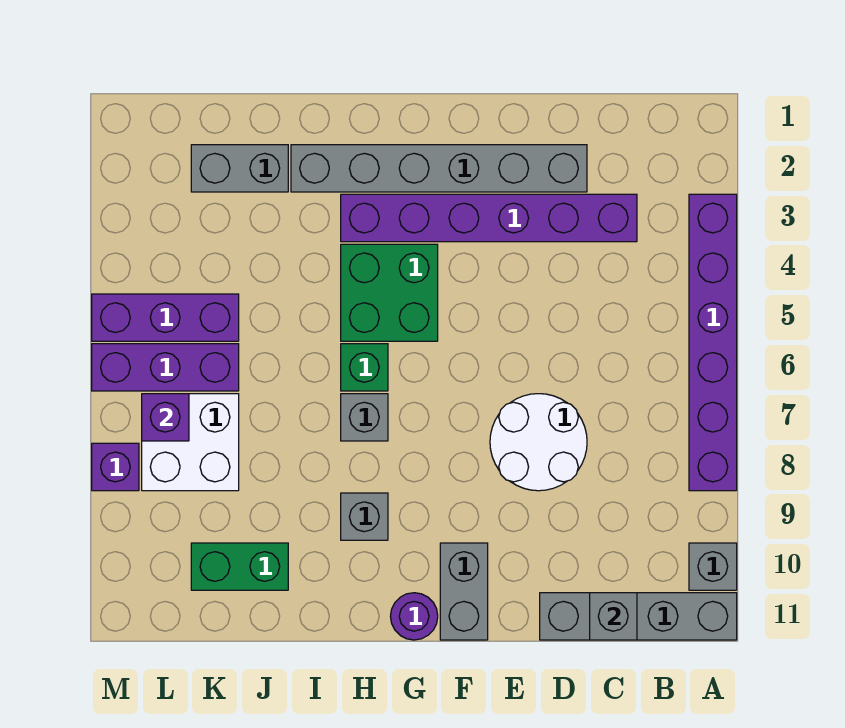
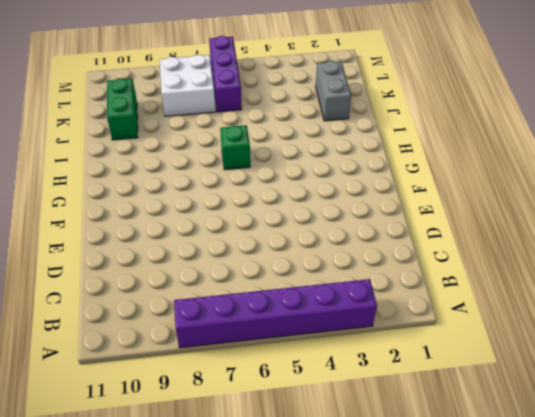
none -> grey brick A10 level 1
none -> grey brick A11:D11 level 1
none -> purple brick C3:H3 level 1

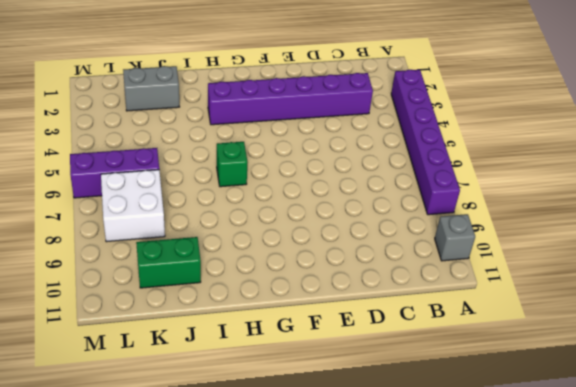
none -> grey brick A11:D11 level 1
none -> grey brick D2:I2 level 1
none -> white round brick D7:E8 level 1

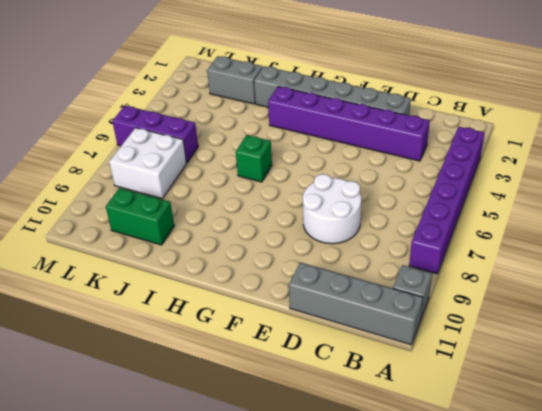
none -> grey brick F10:F11 level 1
none -> green brick G4:H5 level 1
none -> purple round brick G11 level 1

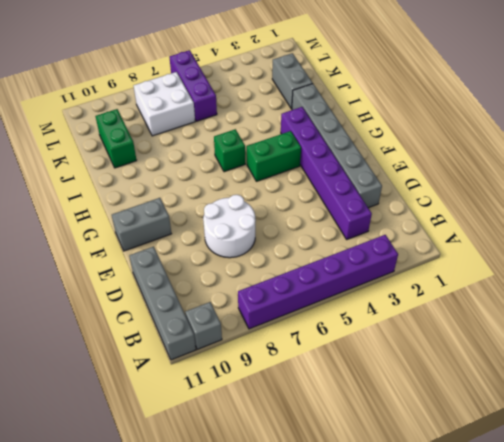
green brick G4:G5 level 1 -> green brick G4:H5 level 1
none -> purple round brick G11 level 1
none -> grey brick H7 level 1
none -> grey brick H9 level 1

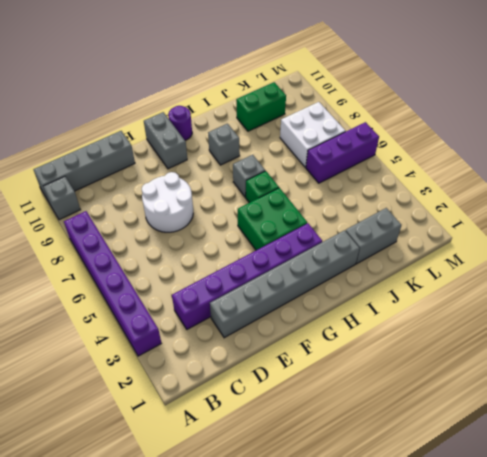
none -> purple brick K5:M5 level 1
none -> purple brick M8 level 1
none -> grey brick C11 level 2

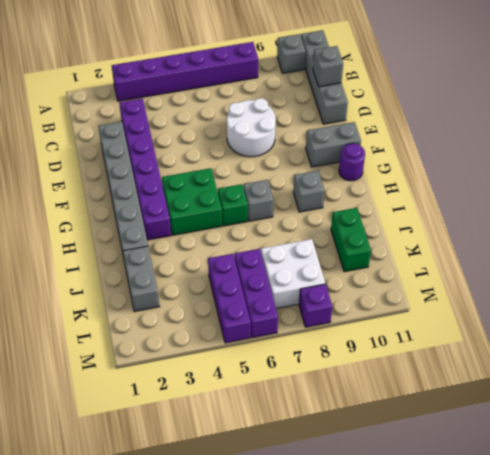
none -> purple brick L7 level 2

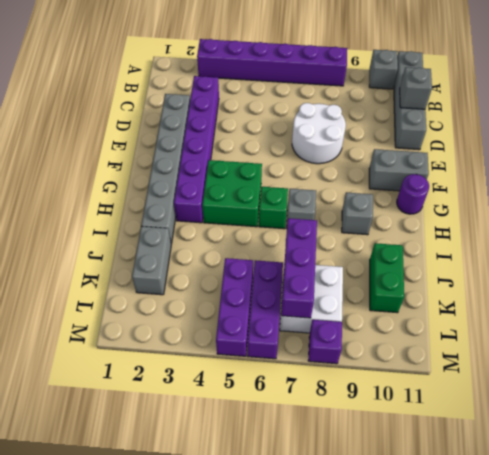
purple brick J7:L7 level 2 -> purple brick L7 level 2

